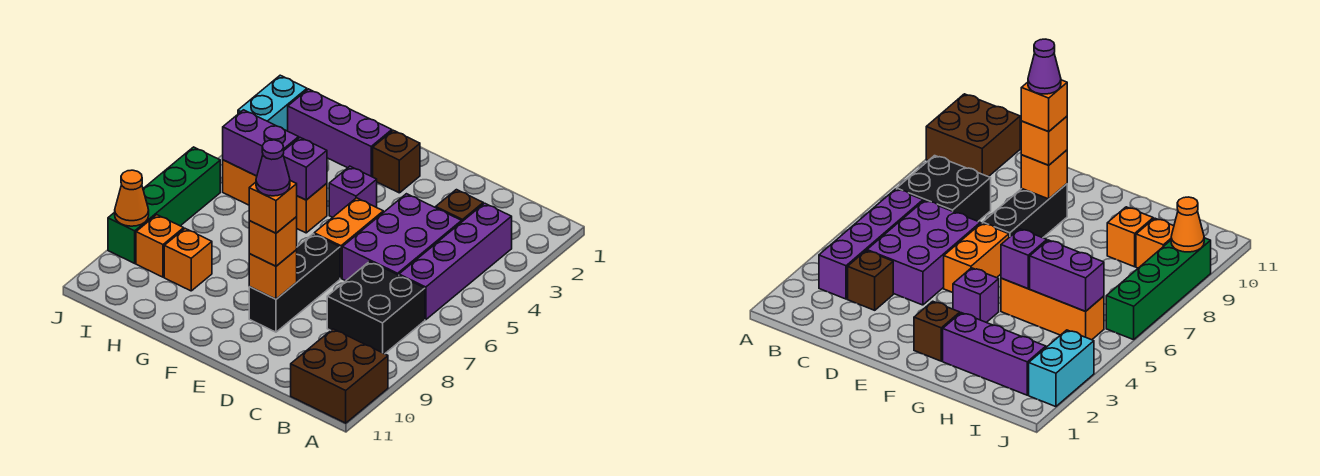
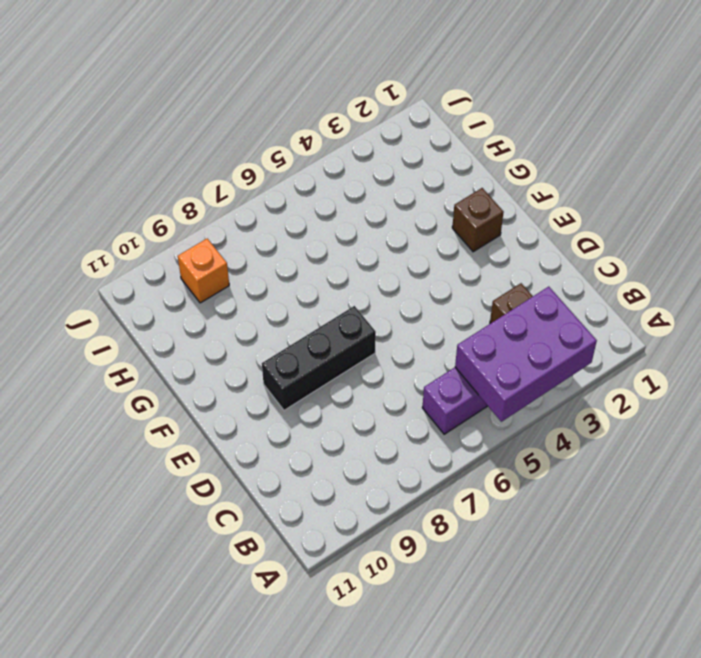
purple brick A3:B5 level 2 -> purple brick C4:D6 level 1
none -> brown brick A10:B11 level 1
none -> black brick B7:C8 level 1
none -> orange brick E5:E6 level 1

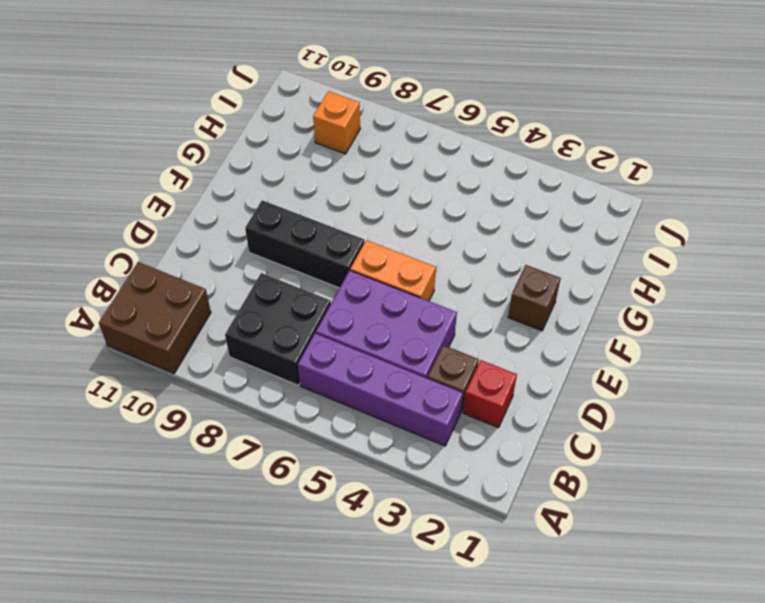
red brick C2 level 1 -> none
none -> purple brick F4 level 1
none -> purple brick G2:I2 level 1
none -> orange brick G5:I5 level 1

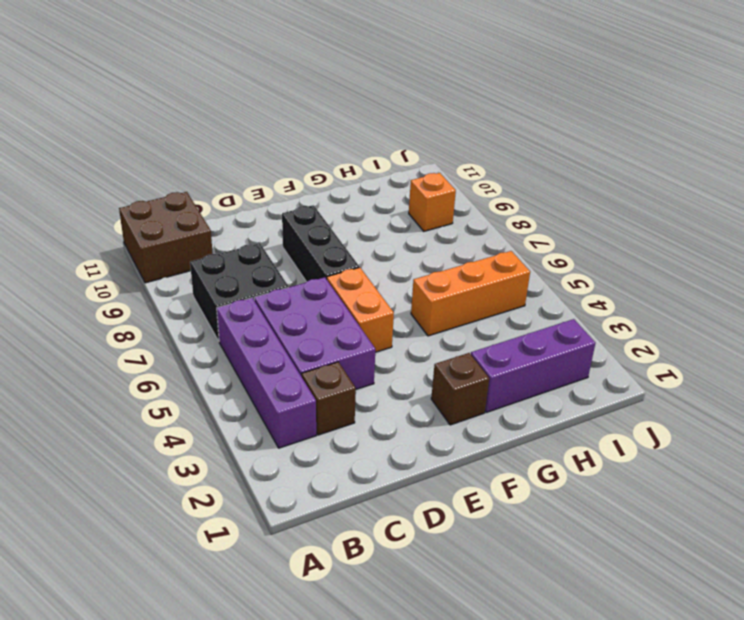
none -> purple brick F4 level 1
none -> orange brick H9 level 1
none -> cyan brick J2:J3 level 1

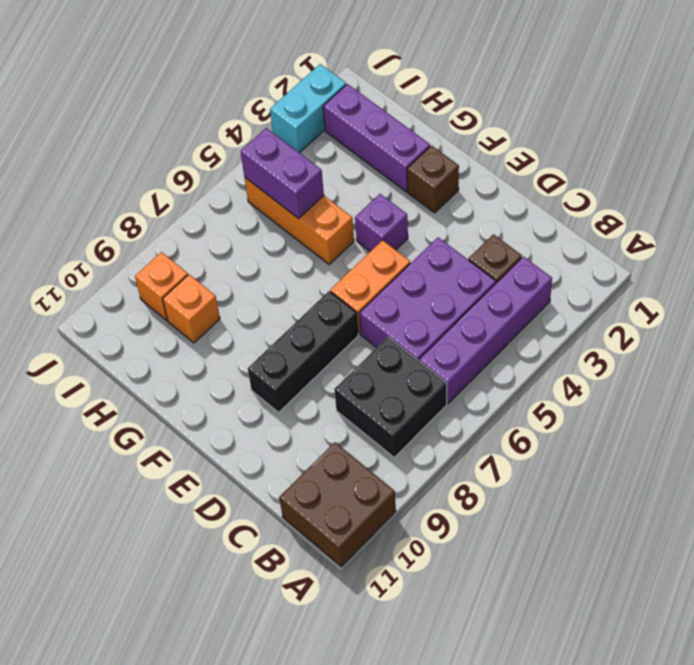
none -> green brick J6:J9 level 1
none -> orange brick E9 level 2
none -> purple brick G5 level 2

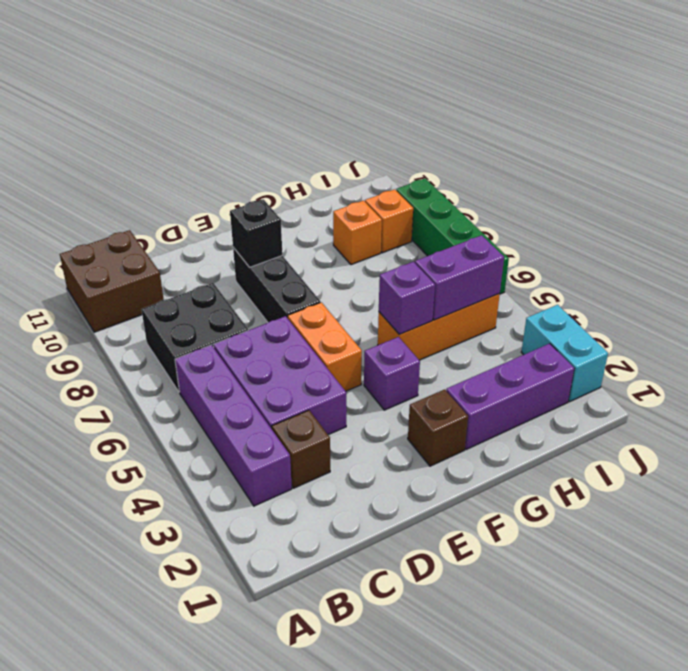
black brick E9 level 2 -> orange brick E9 level 2
none -> orange cone J9 level 2
none -> orange brick E9 level 3
none -> orange brick E9 level 4

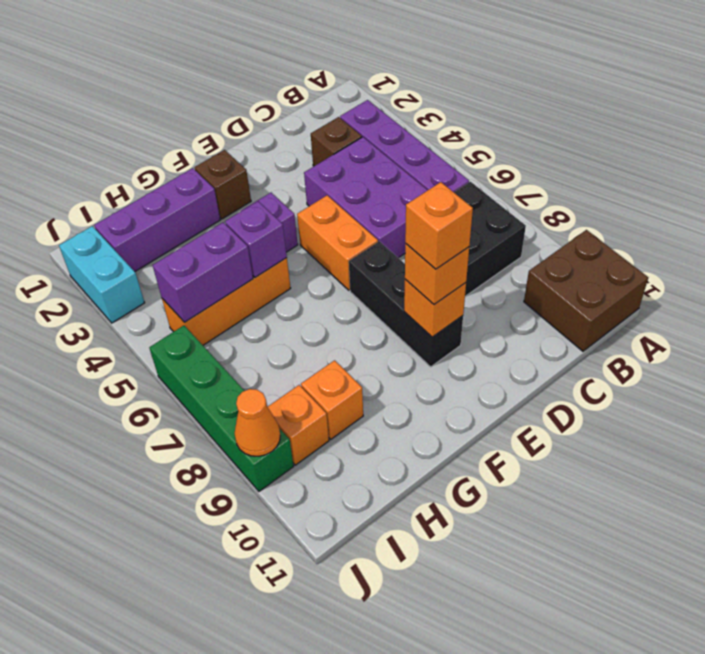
none -> purple cone E9 level 5

